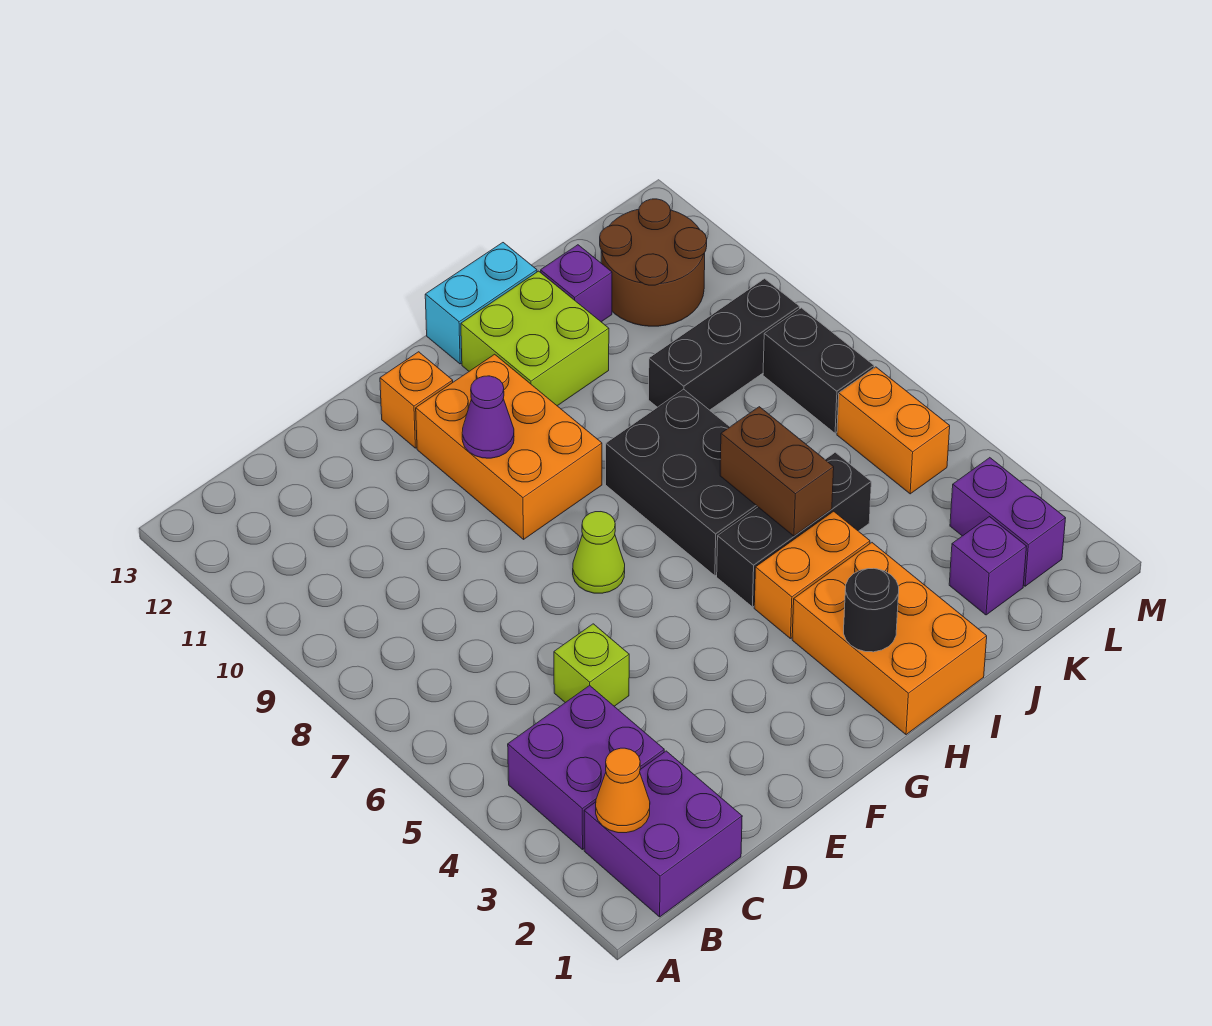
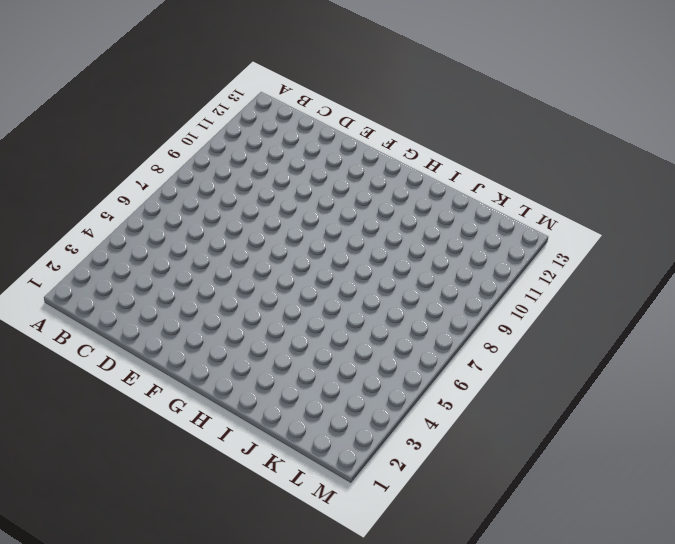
none -> purple brick B1:C2 level 1
none -> purple brick B3:C4 level 1
none -> lime brick D5 level 1

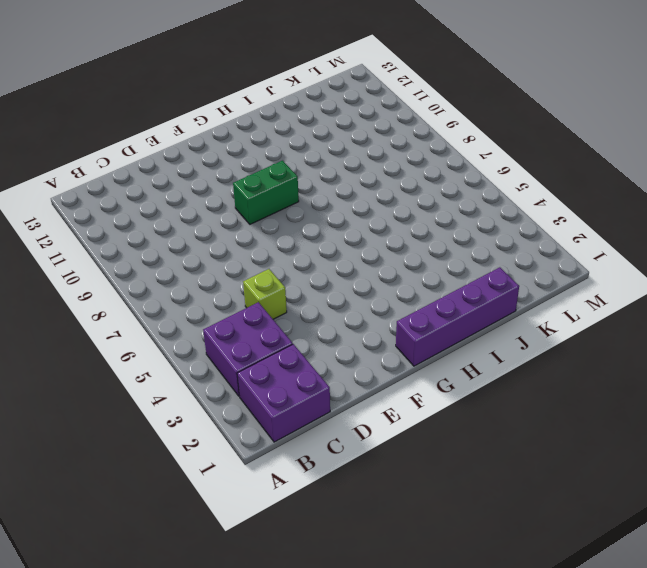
green brick F9:G9 level 1 -> orange brick F9:G11 level 1
purple brick G1:J1 level 1 -> orange brick H1:I3 level 1
none -> lime cone F7 level 1
none -> orange brick F12 level 1
none -> orange brick H4:I4 level 1

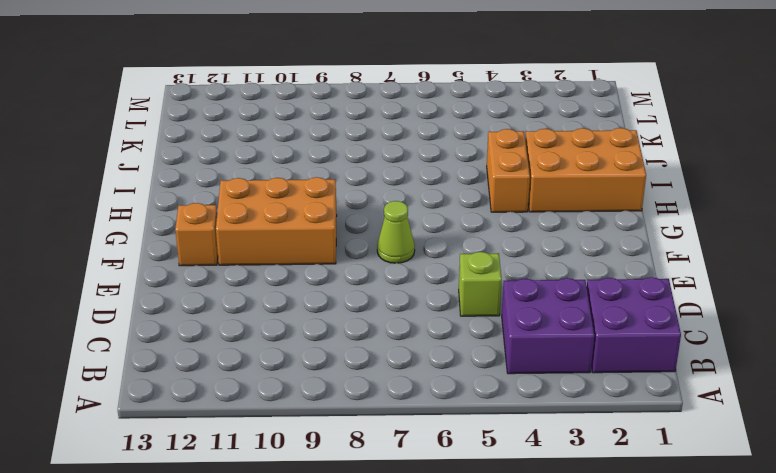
none -> black brick H5:J5 level 1
none -> black brick H6:I8 level 1
none -> lime brick H11:I12 level 1

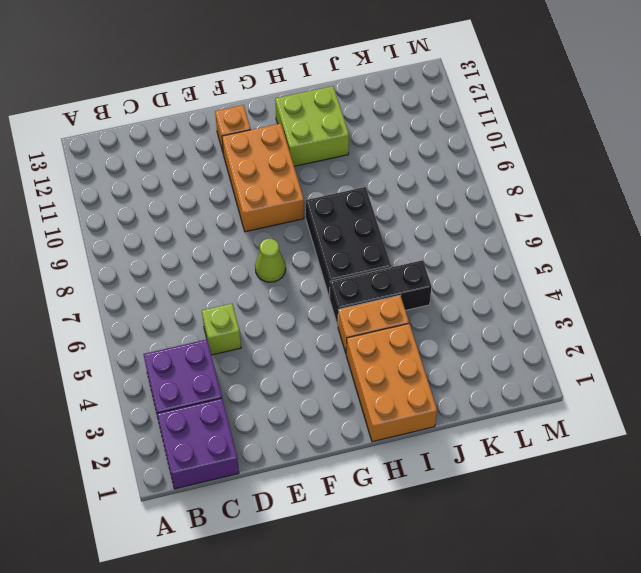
none -> cyan brick H13:I13 level 1
none -> black brick J9:L9 level 1
none -> purple brick J12 level 1

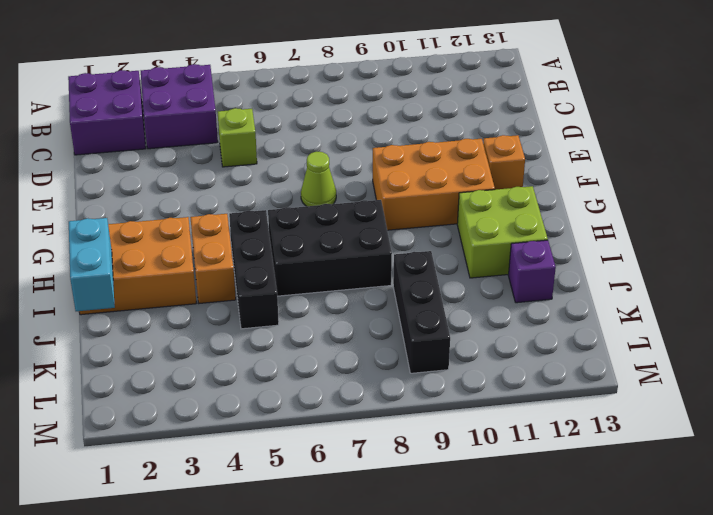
cyan brick I1:J1 level 2 -> cyan brick H13:I13 level 1
none -> purple brick K2 level 1
none -> brown round brick K11:L12 level 1
none -> purple brick L2:L3 level 1

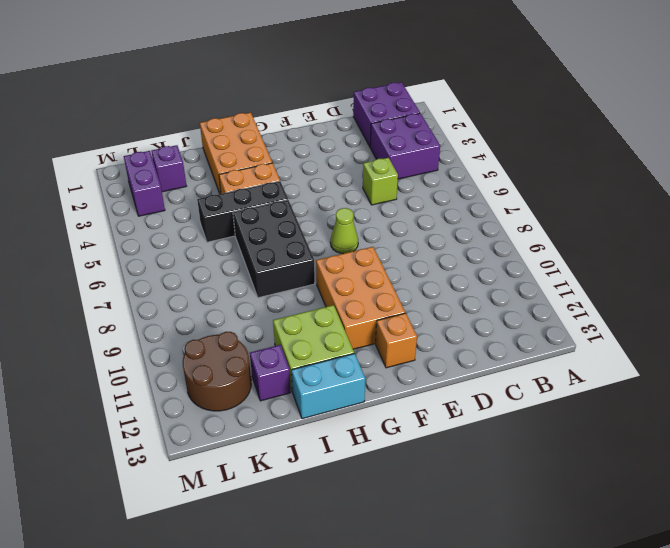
none -> black brick J9:L9 level 1
none -> orange brick L5:L6 level 1
none -> black brick L7:L8 level 1

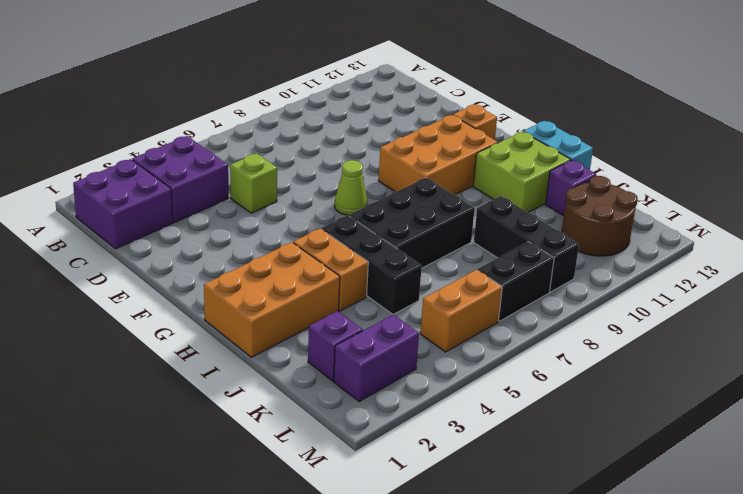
none -> orange cone B2 level 2
none -> purple cone F10 level 2
none -> black round brick H2 level 2

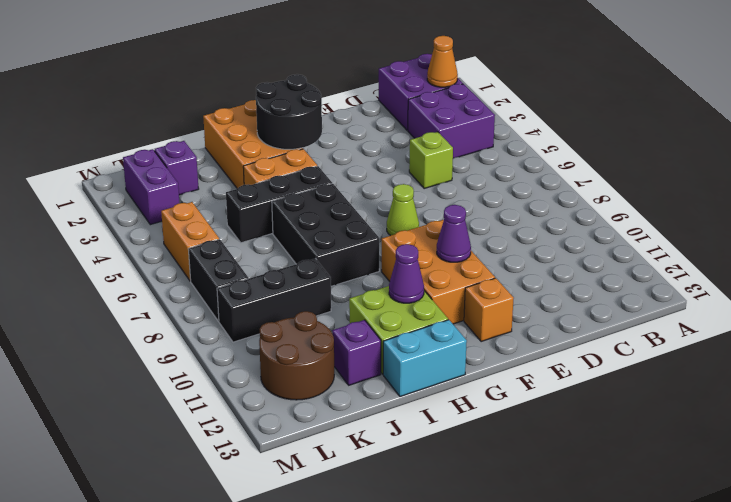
black round brick G2:H3 level 2 -> black round brick H2 level 2
purple cone H11 level 2 -> none
none -> brown brick I5:I6 level 2

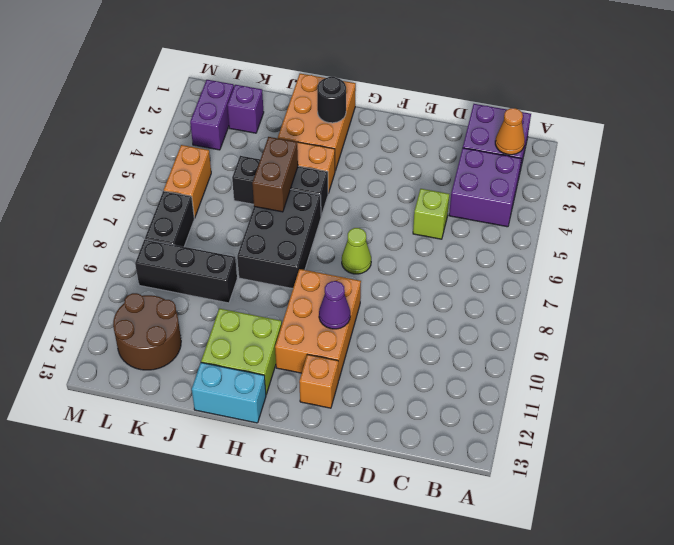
none -> purple brick J12 level 1

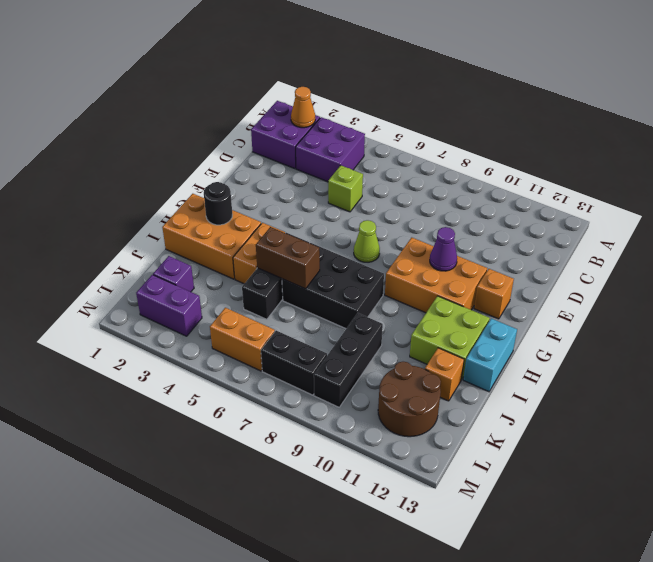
orange brick J12 level 1 -> purple brick J12 level 1

